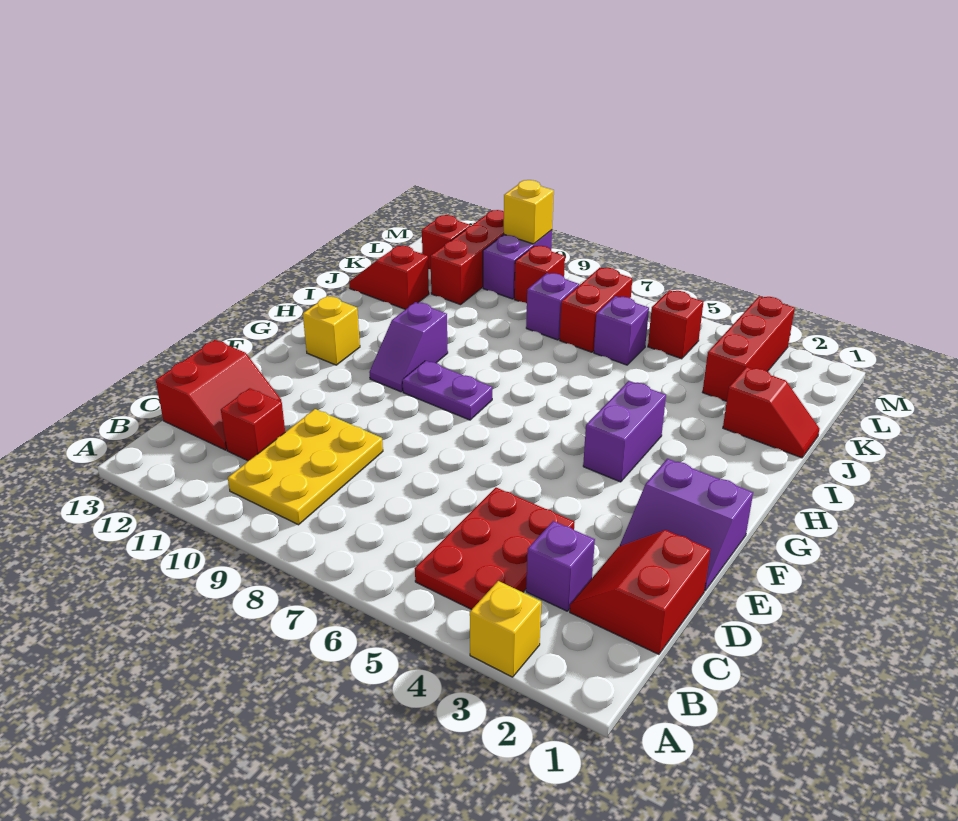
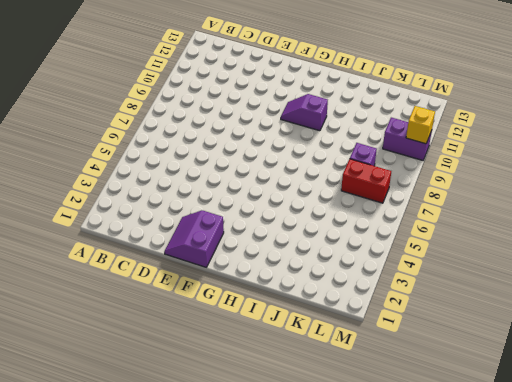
none -> yellow brick A3 level 1
none -> red plate B4:D5 level 1
none -> yellow plate B9:D10 level 1

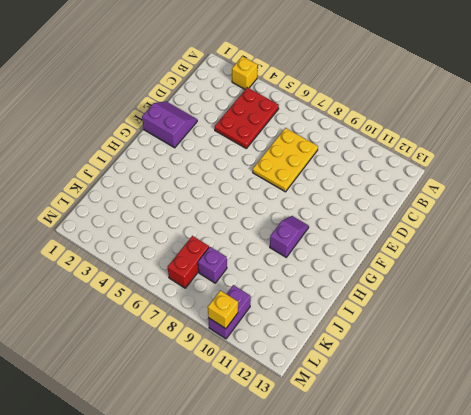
yellow plate C7:E8 level 1 -> yellow plate B9:D10 level 1
none -> red slope C1:D2 level 1 top 1
none -> purple brick C3 level 1
none -> red brick C11 level 1

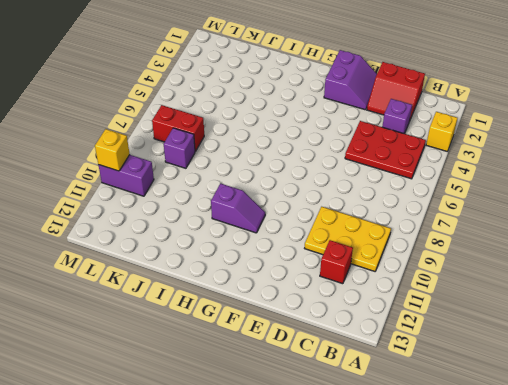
none -> red slope C12:D13 level 1 top 13
none -> purple brick G4:H4 level 1
none -> purple plate G8:G9 level 1

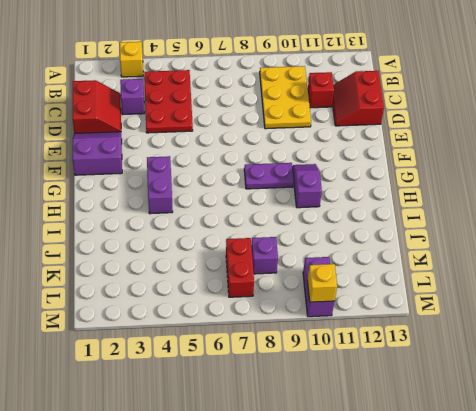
none -> yellow brick G12 level 1
none -> red slope J1:J2 level 1 top 2
none -> red slope J12:J13 level 1 top 12

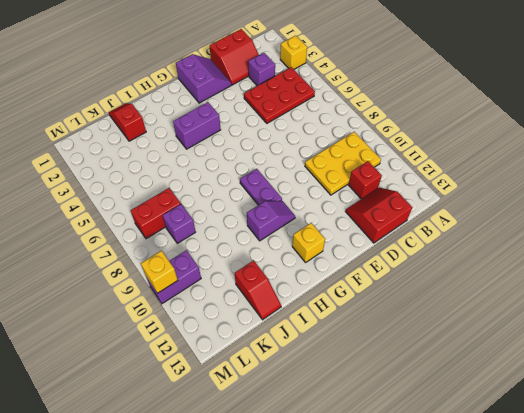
none -> red brick K3:M3 level 1
none -> purple brick K6 level 1
none -> red brick K11:M11 level 1

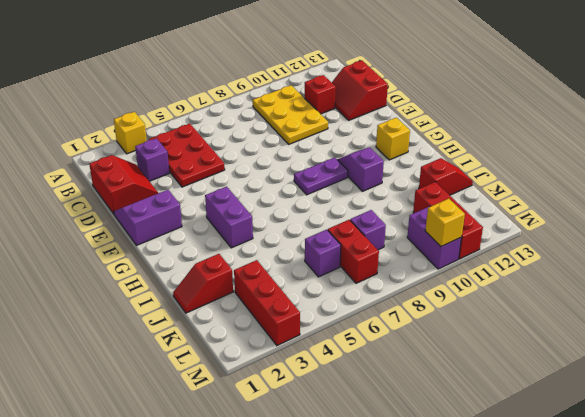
none -> red brick L5 level 1
none -> red brick L9 level 1
none -> red brick L12 level 1

